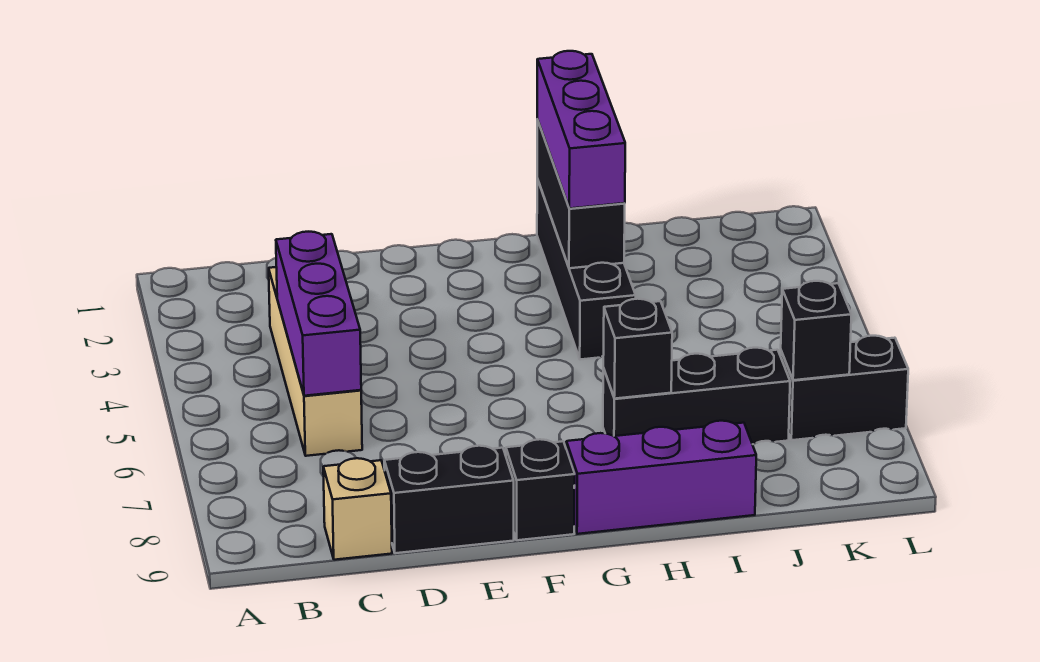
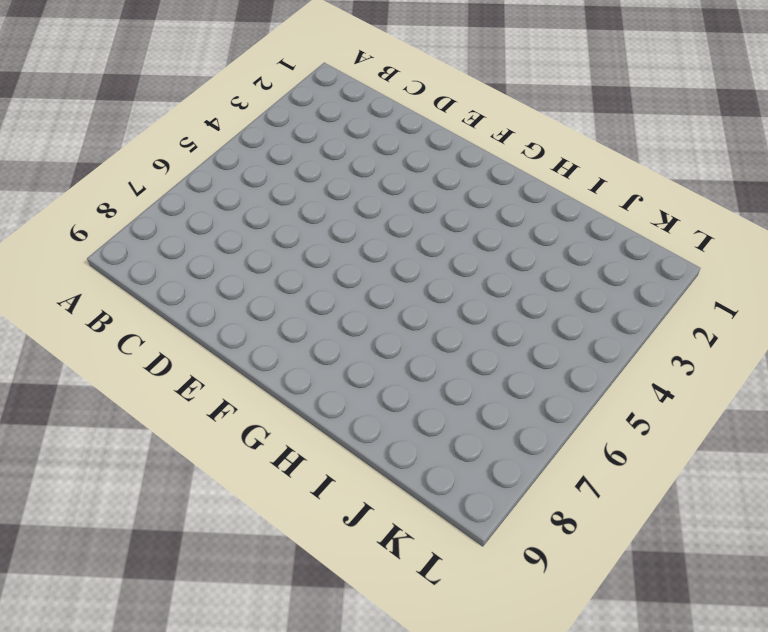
none -> tan brick C3:C6 level 1
none -> tan brick C9 level 1
none -> black brick D9:E9 level 1

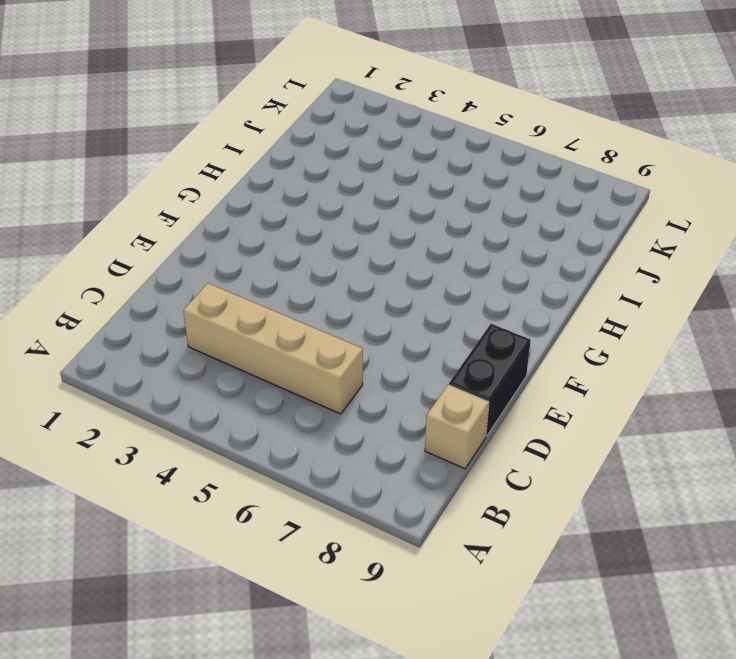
none -> black brick F9 level 1
none -> purple brick G9:I9 level 1
none -> black brick H1:H4 level 1

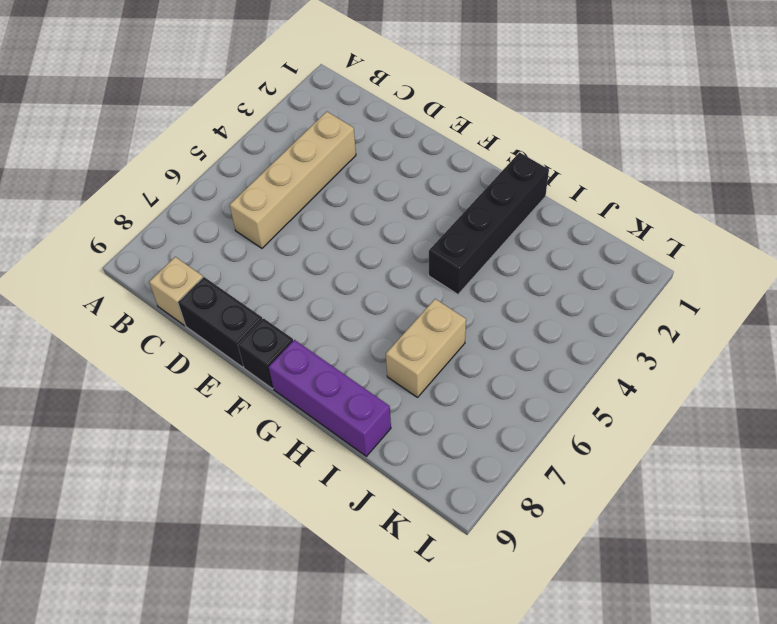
tan brick I6:I7 level 1 -> black brick H7:J7 level 1
none -> black brick K7:L7 level 1
none -> purple brick C4:C6 level 2
none -> black brick H1:H3 level 2

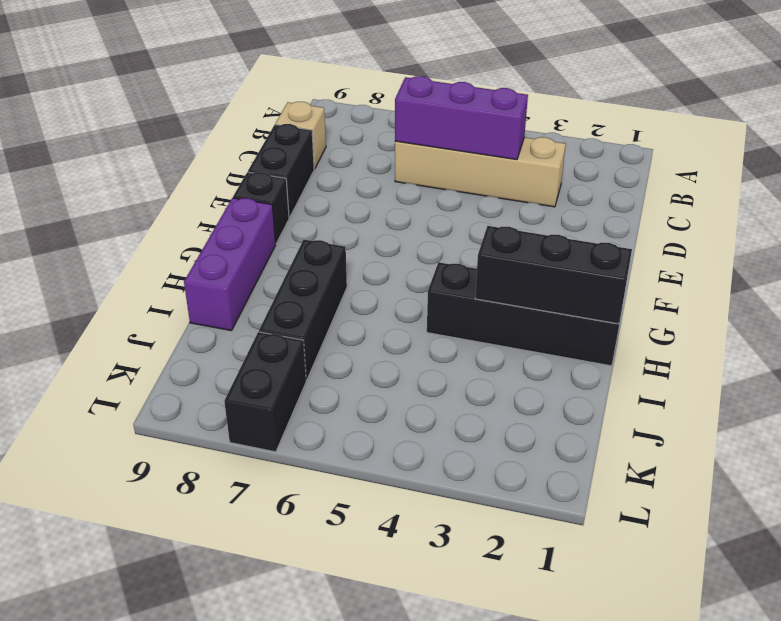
none -> black brick H7 level 2
none -> black brick K7 level 2
none -> purple brick H1:H3 level 3

